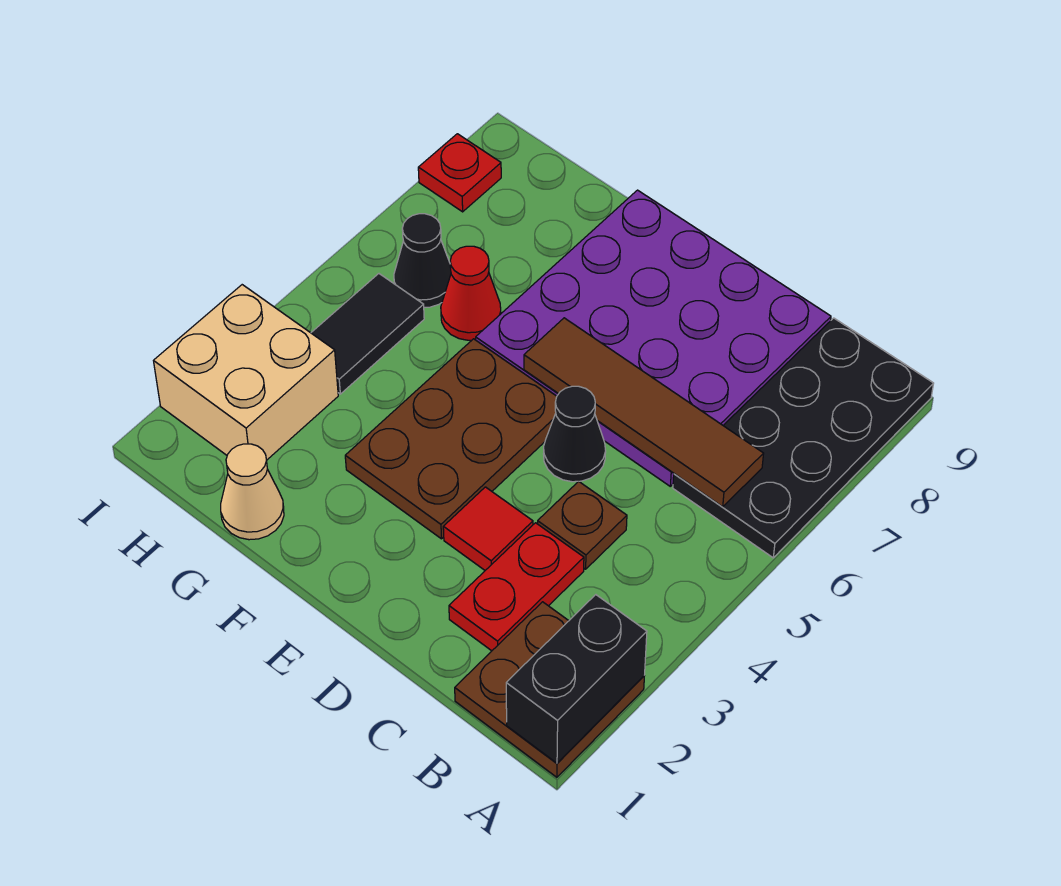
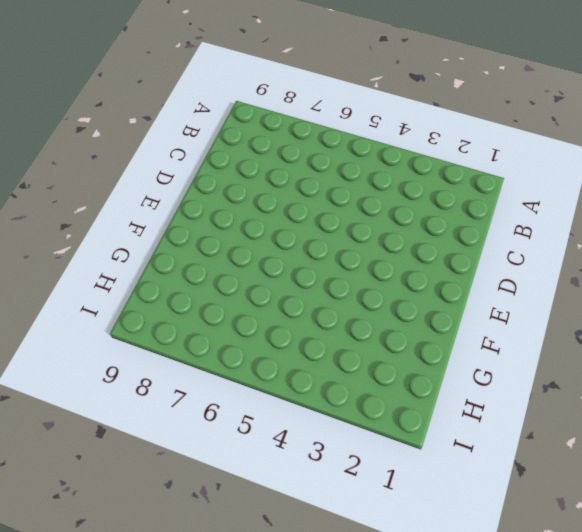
none -> brown plate A1:B2 level 1
none -> black plate A6:B9 level 1
none -> red plate C2:C3 level 1

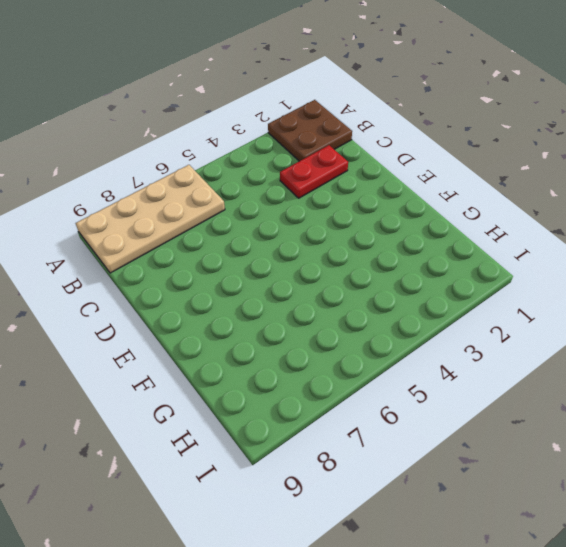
tan plate A6:B9 level 1 -> black plate A6:B9 level 1
none -> brown plate C4 level 1
none -> purple plate C6:F9 level 1
none -> red tile D3 level 1

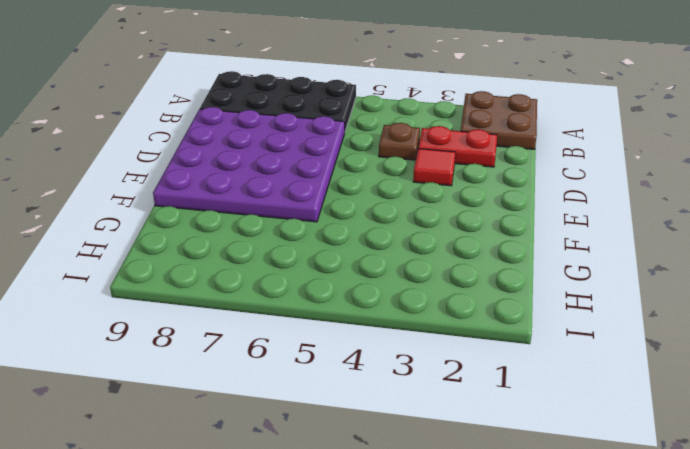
none -> black cone D5 level 1
none -> brown plate E3:F5 level 1
none -> tan cone G1 level 1

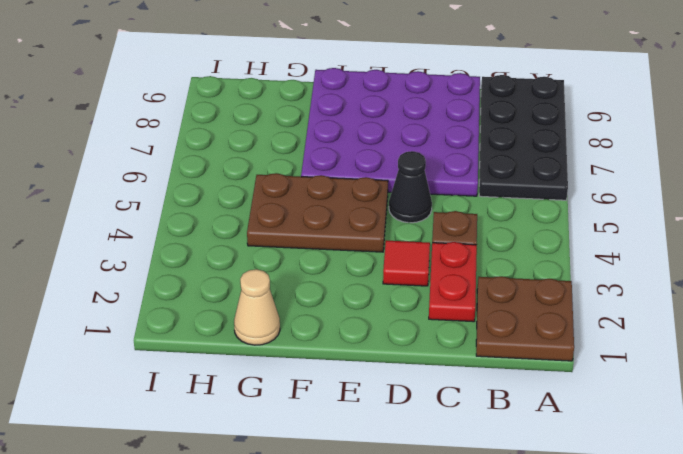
brown plate E4:G5 level 1 -> brown plate E3:F5 level 1
none -> red cone G6 level 1
none -> tan brick H2:I3 level 1
none -> black tile H4:H5 level 1

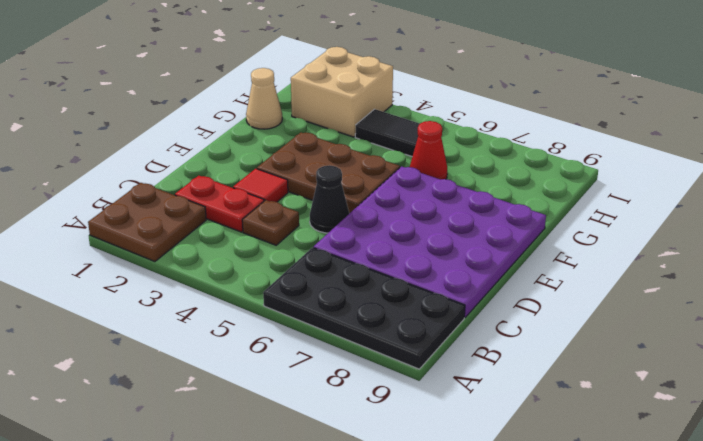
none -> black cone H6 level 1
none -> red plate I8 level 1
none -> black brick A1:A2 level 2

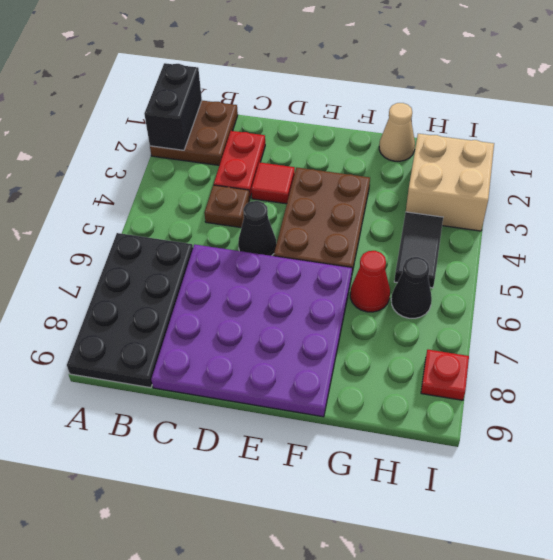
none -> brown tile B6:E6 level 2

